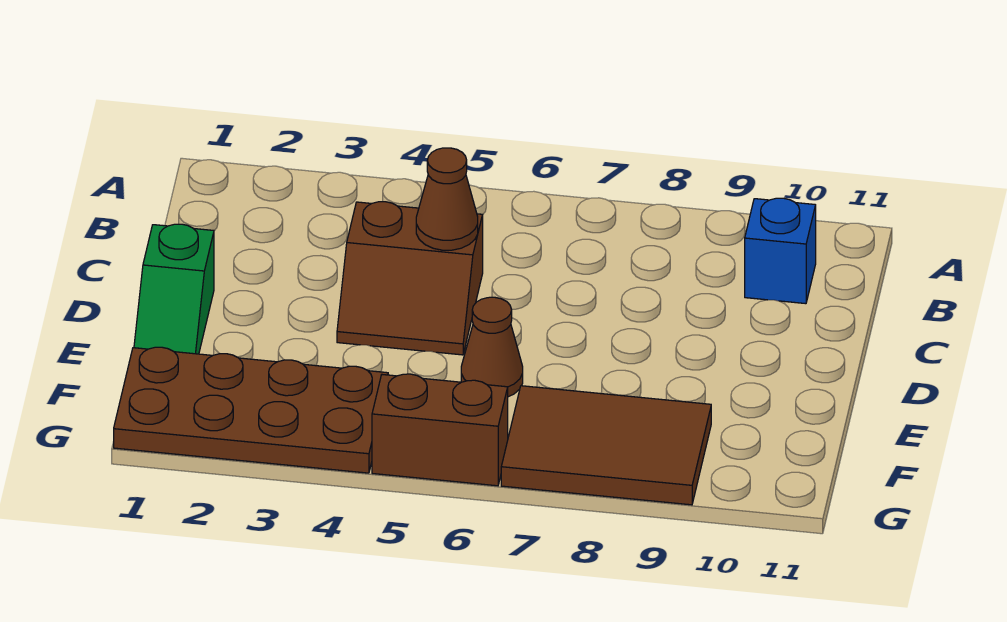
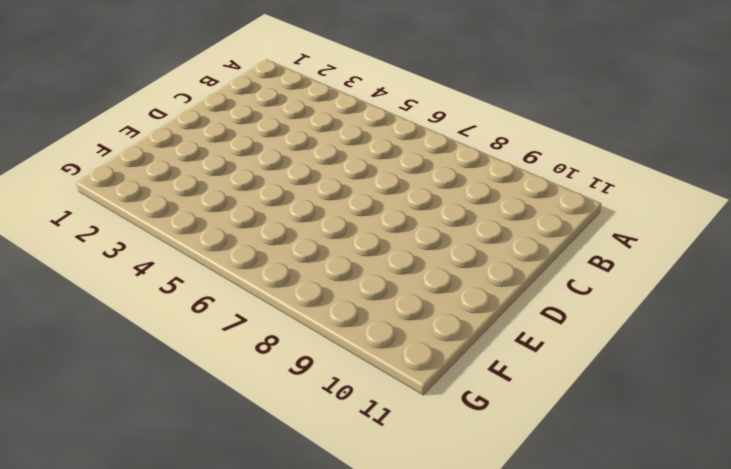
none -> blue brick B10 level 1
none -> brown slope C4:D5 level 1 top C

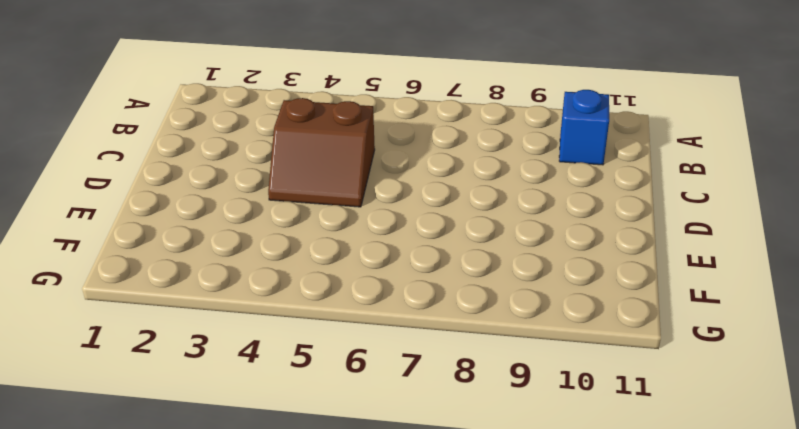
none -> green slope D1:E1 level 1 top D
none -> brown cone E6 level 1

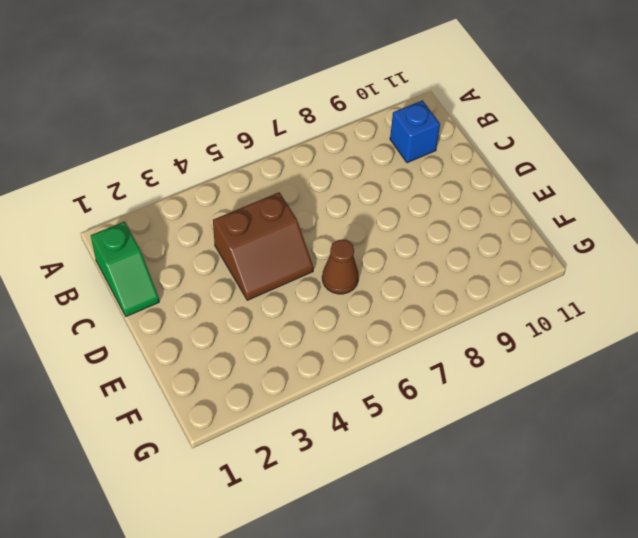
green slope B1:C1 level 1 top B -> green slope D1:E1 level 1 top D
none -> brown plate F1:G4 level 1
none -> brown tile F7:G9 level 1

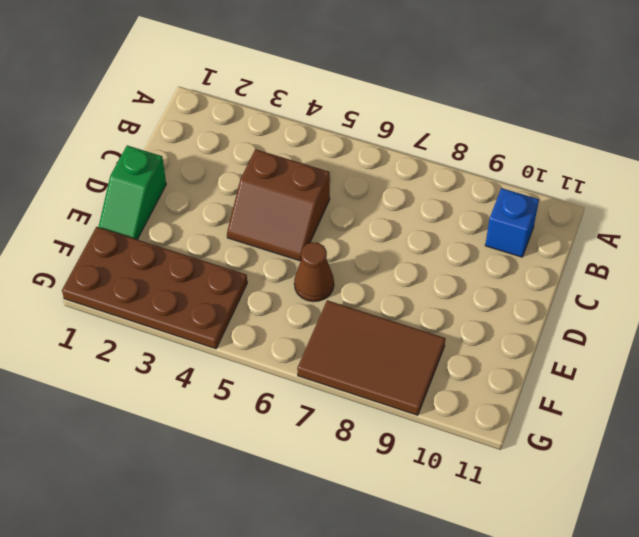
none -> brown brick G5:G6 level 1
none -> brown cone C5 level 2

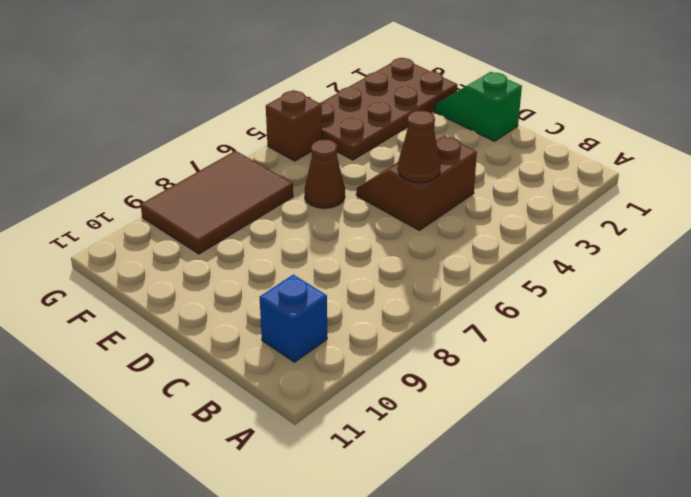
brown brick G5 level 1 -> brown brick G5:G6 level 1

